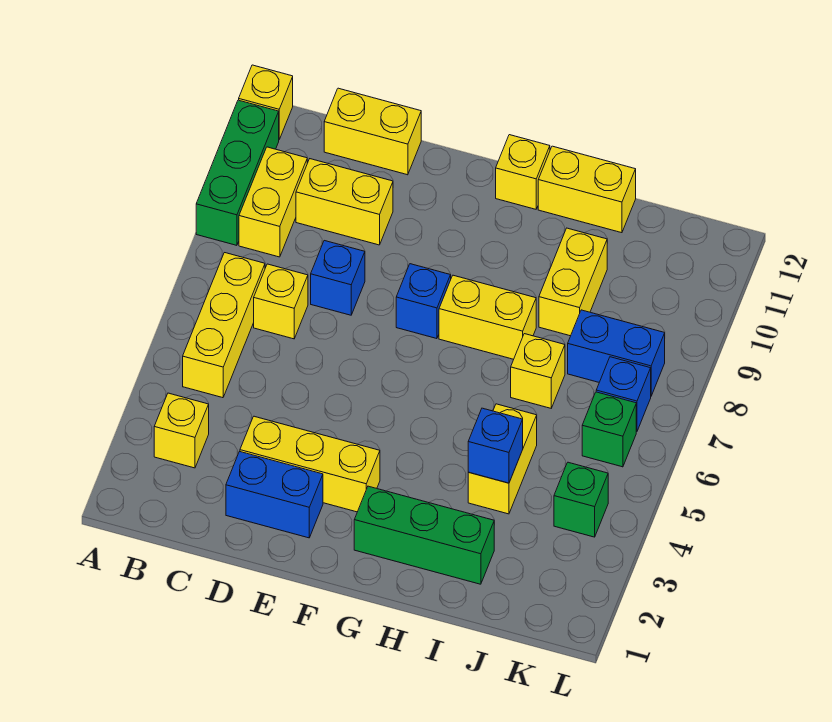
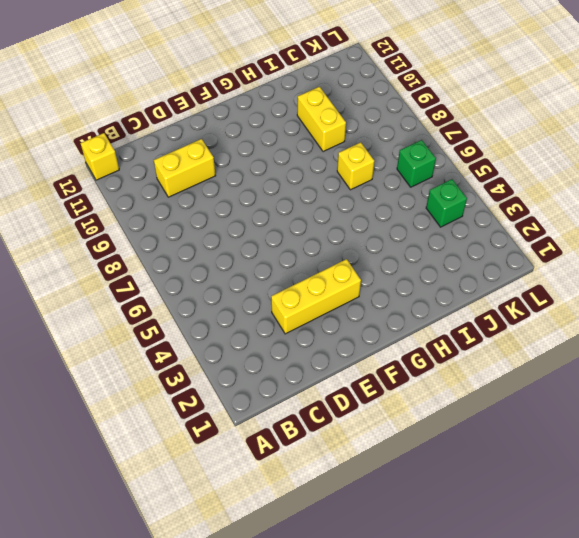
none -> green brick A9:A11 level 1
none -> yellow brick B3 level 1
none -> yellow brick B5:B7 level 1

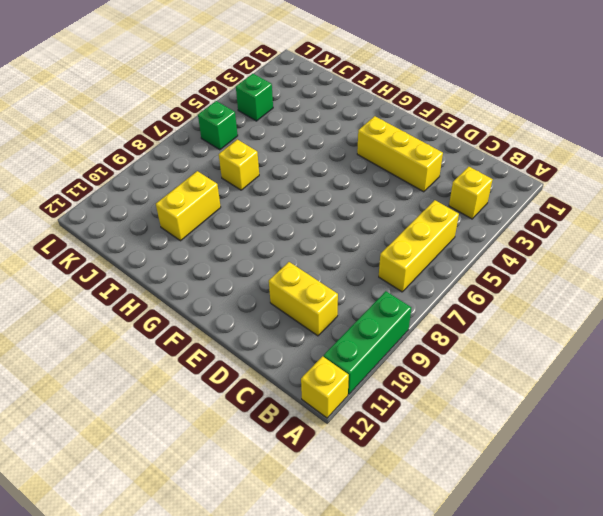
none -> yellow brick B9:B10 level 1
none -> yellow brick C7 level 1
none -> yellow brick C12:D12 level 1

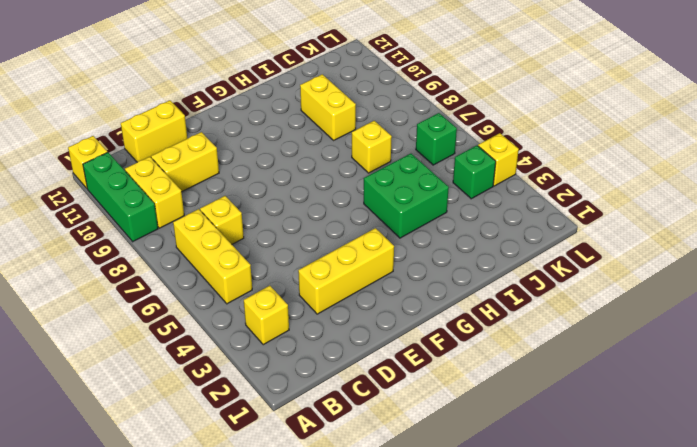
green brick H4:I5 level 1 -> yellow brick I4:I5 level 1
yellow brick L4 level 1 -> yellow brick G12 level 1
none -> blue brick D2:E2 level 1
none -> blue brick D8 level 1
none -> blue brick F8 level 1

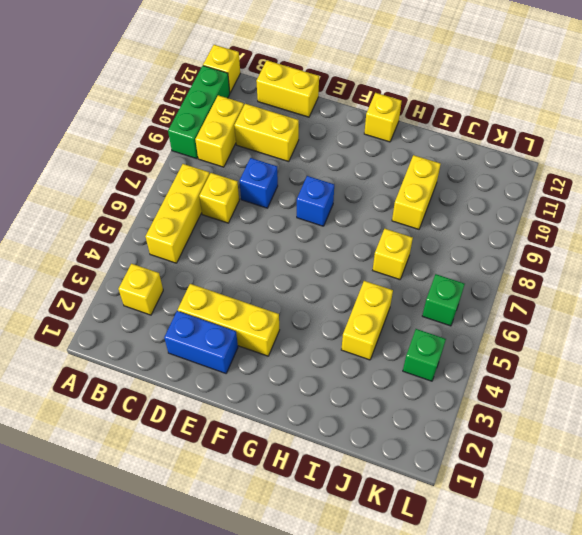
none -> green brick G2:I2 level 1
none -> yellow brick G8:H8 level 1
none -> yellow brick H12:I12 level 1

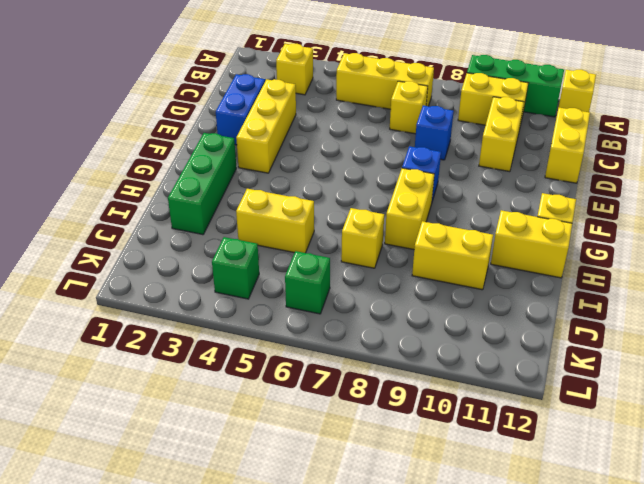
yellow brick H11:H12 level 1 -> yellow brick H12:I12 level 1
none -> blue brick J8:K8 level 1
none -> blue brick K7 level 1
none -> blue brick I4 level 2

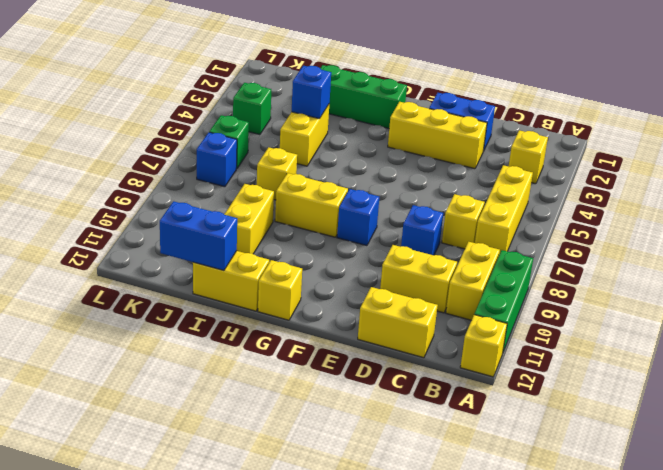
blue brick I12:J12 level 2 -> blue brick J8:K8 level 1

